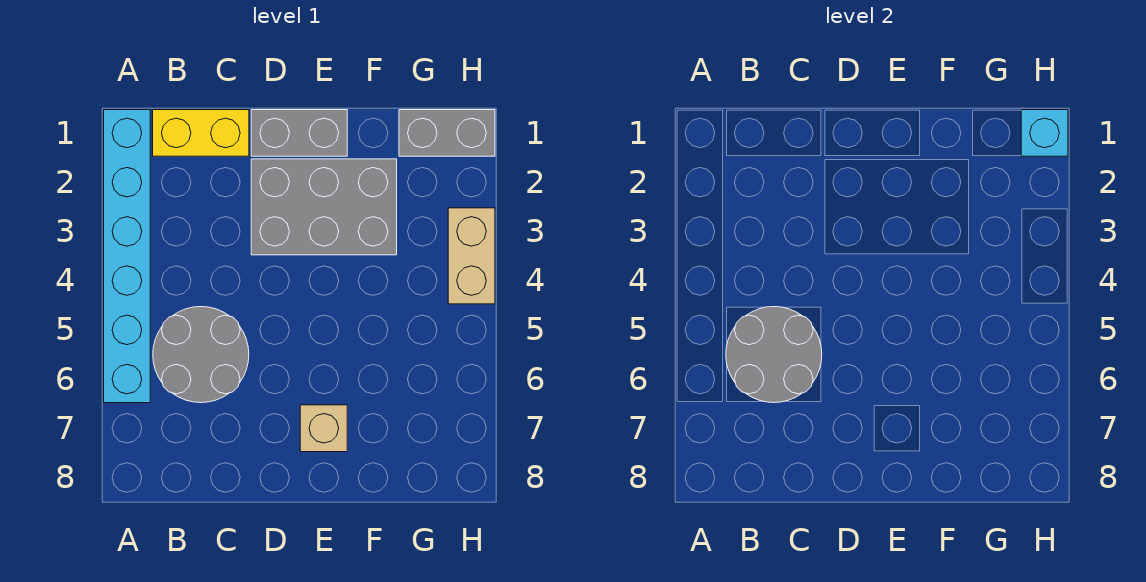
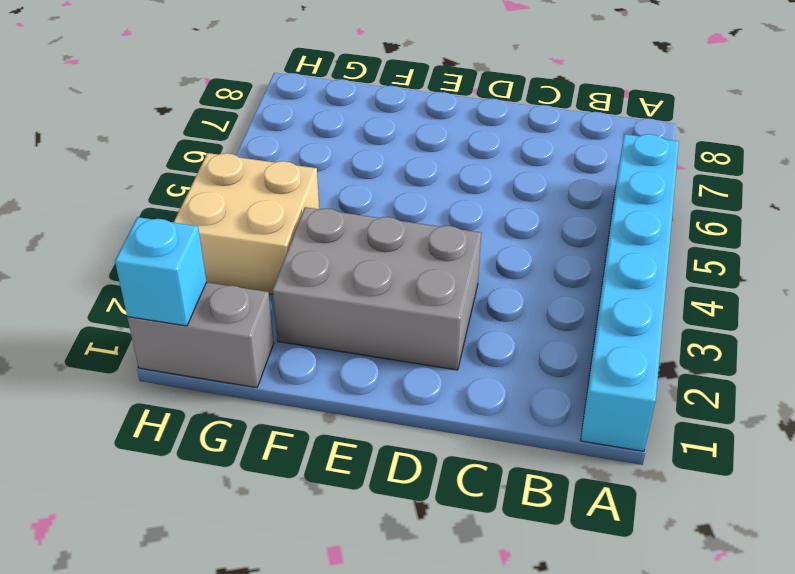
tan brick G3:H4 level 1 -> tan brick H3:H4 level 1
none -> yellow brick B1:C1 level 1
none -> grey round brick B5:C6 level 1

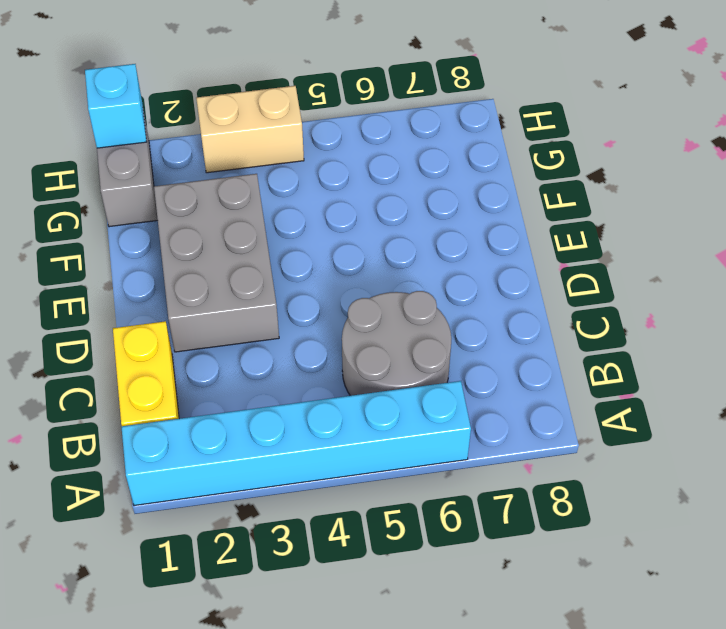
none -> grey brick D1:E1 level 1
none -> tan brick E7 level 1

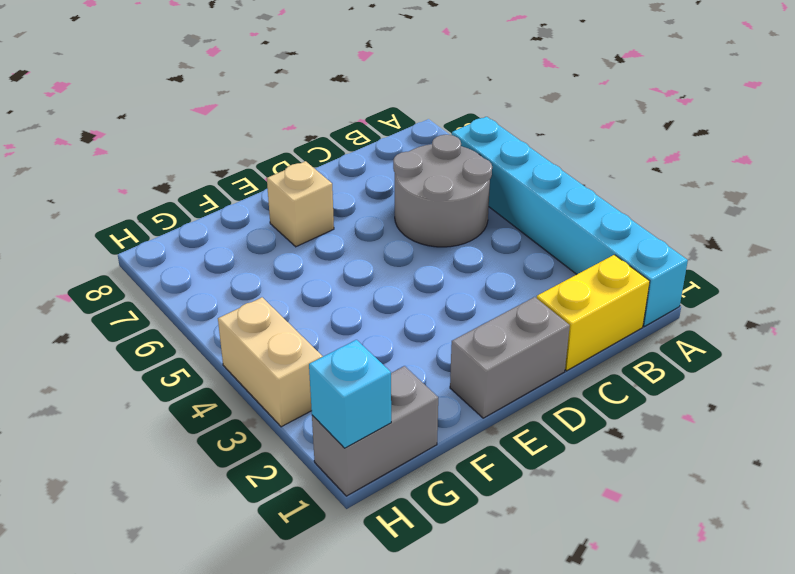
none -> grey brick D2:F3 level 1
none -> grey round brick B5:C6 level 2

